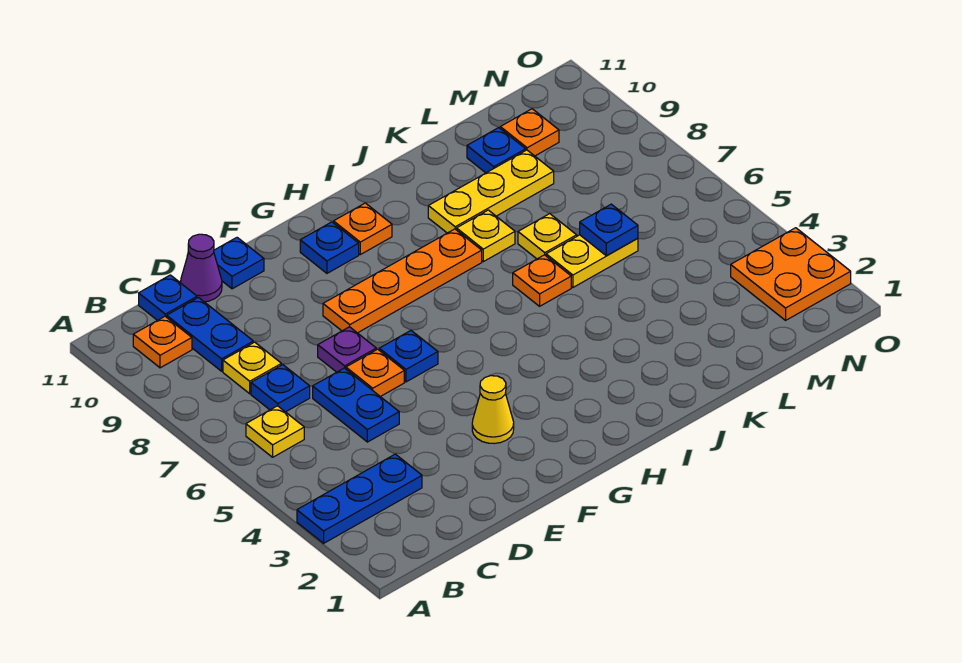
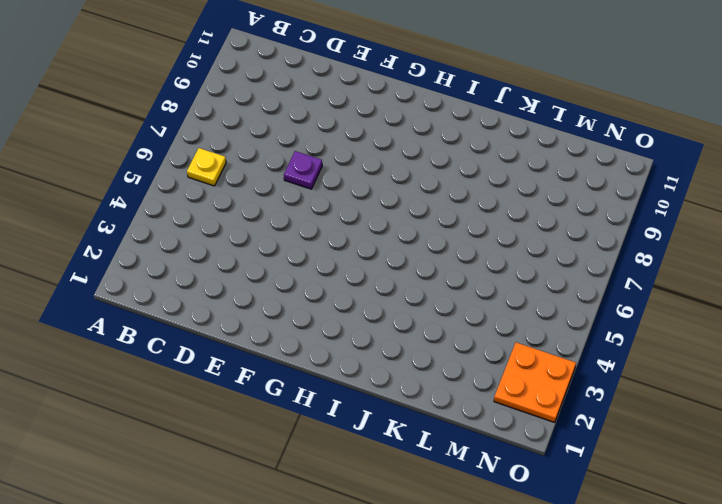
none -> blue plate A3:C3 level 1
none -> orange plate B10 level 1
none -> blue plate C7 level 1

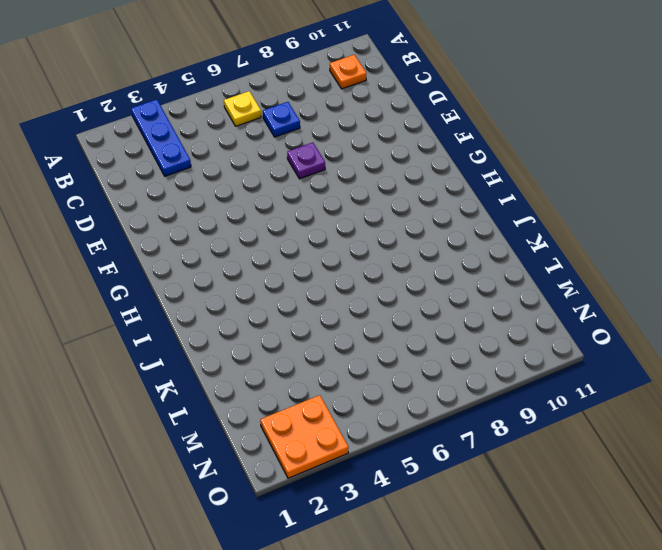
none -> yellow plate C8 level 1
none -> blue plate C9:C10 level 1
none -> blue plate C11 level 1

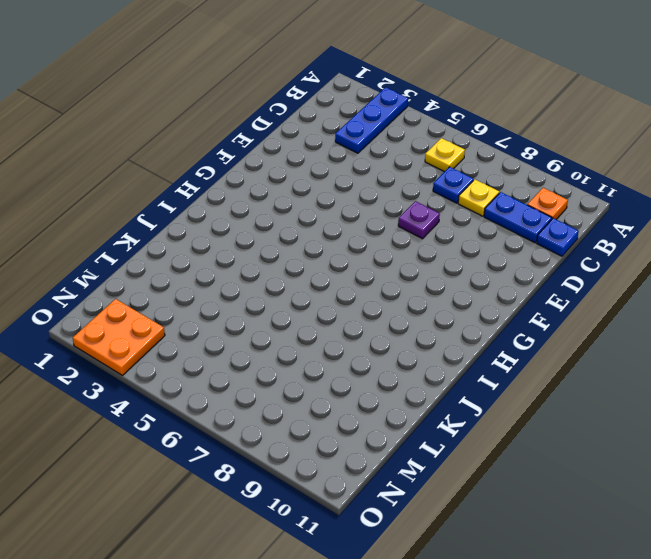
none -> blue plate D5:D6 level 1
none -> purple cone D11 level 1
none -> orange plate E6 level 1

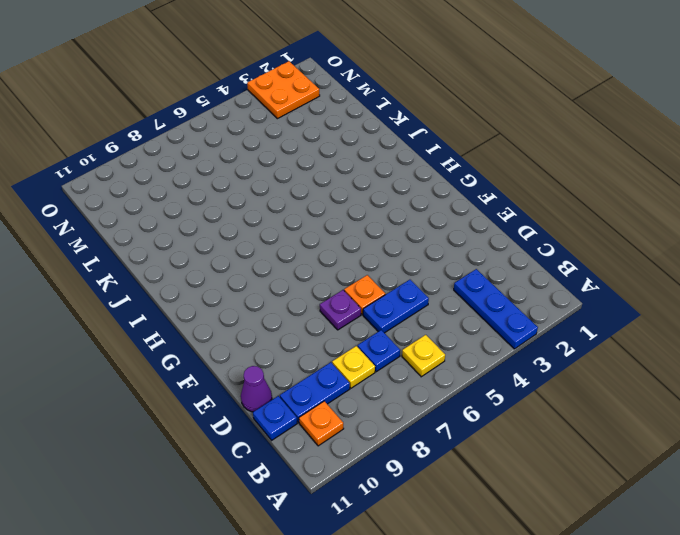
none -> blue plate E11 level 1
none -> yellow cone F3 level 1
none -> blue plate F6 level 1

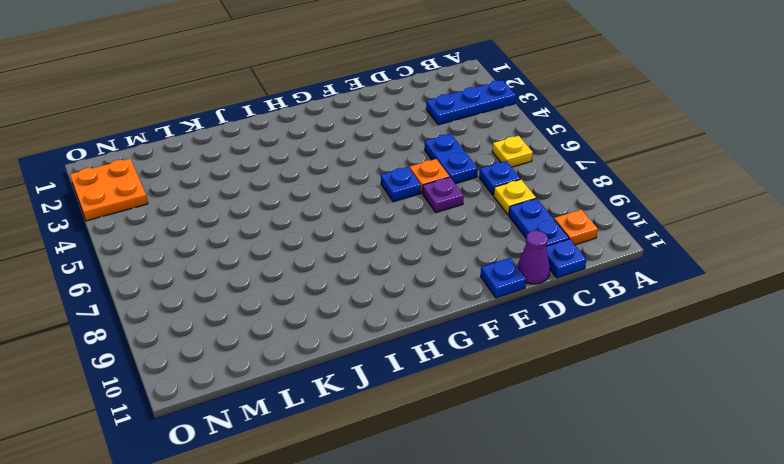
none -> yellow cone F3 level 1
none -> orange plate F8:I8 level 1
none -> blue plate G10 level 1

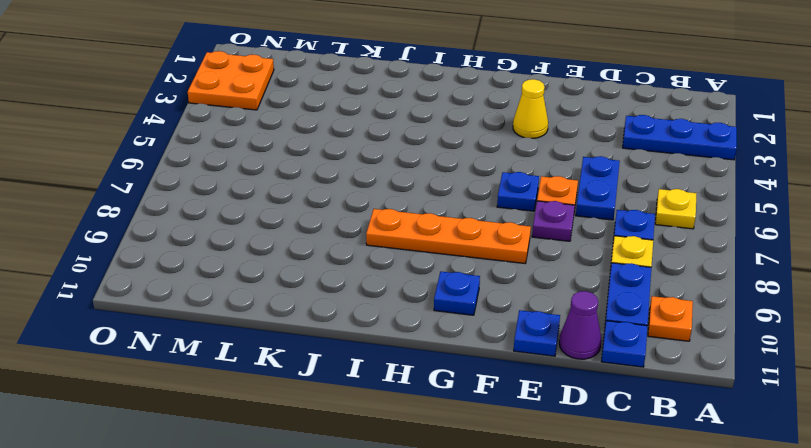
none -> orange plate H10 level 1
none -> orange plate J6 level 1
none -> yellow plate J8 level 1

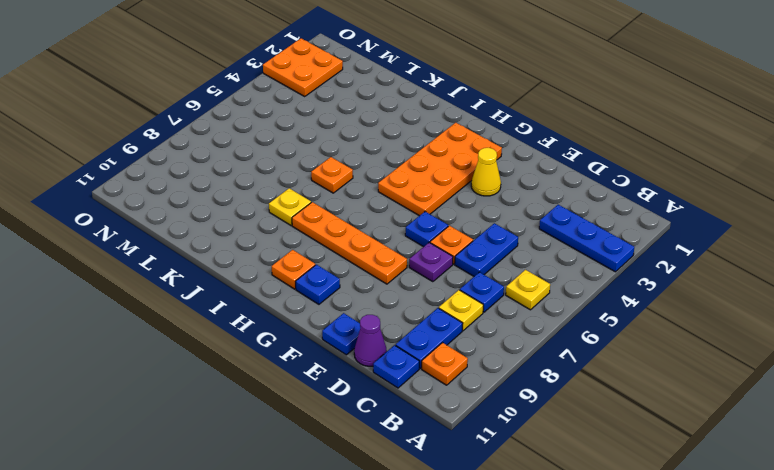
orange plate G2:H5 level 1 -> none
none -> yellow plate J9:L9 level 1
none -> yellow plate K6:L6 level 1
none -> yellow plate K7 level 1

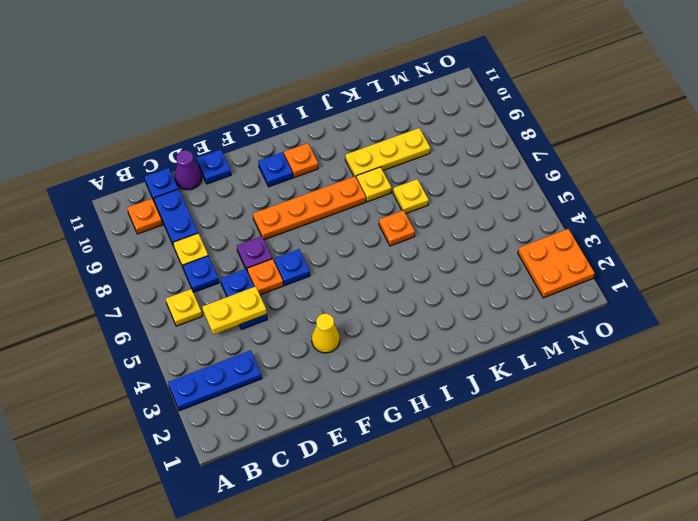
yellow plate C5:D5 level 2 -> yellow plate K6:L6 level 1
none -> blue plate L10 level 1
none -> orange plate M10 level 1
none -> blue plate L6 level 2

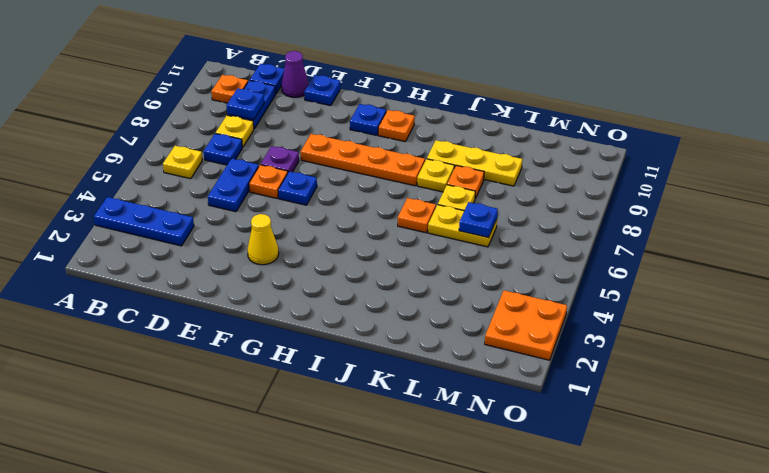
blue plate C9 level 2 -> blue plate L10 level 1
orange plate K8 level 1 -> orange plate M10 level 1

